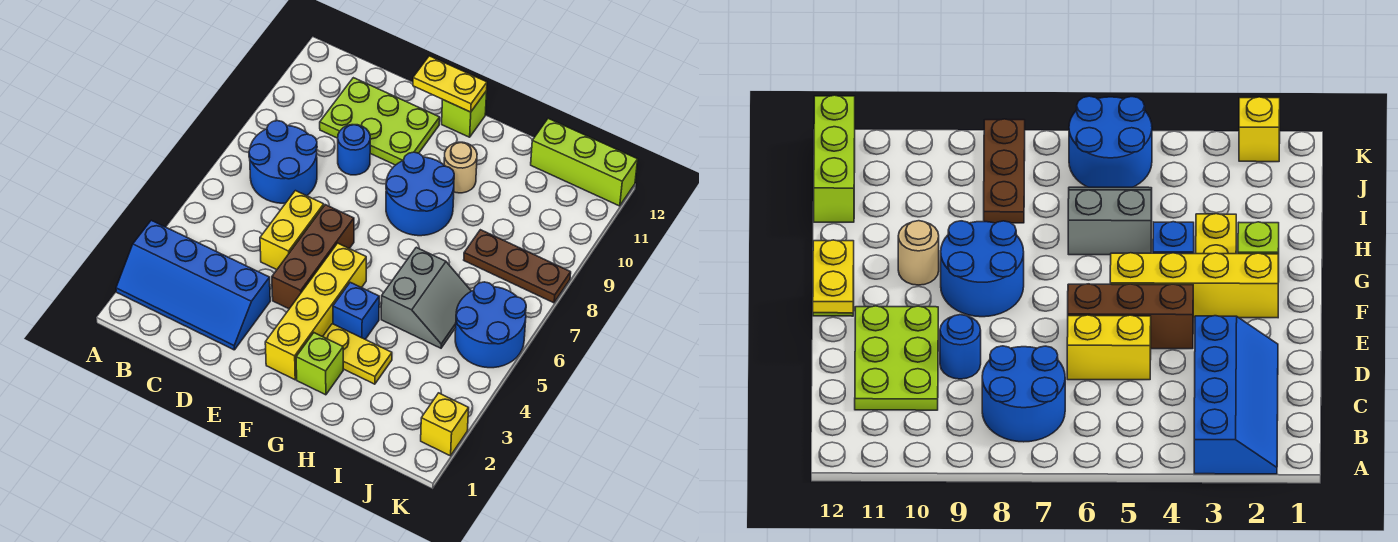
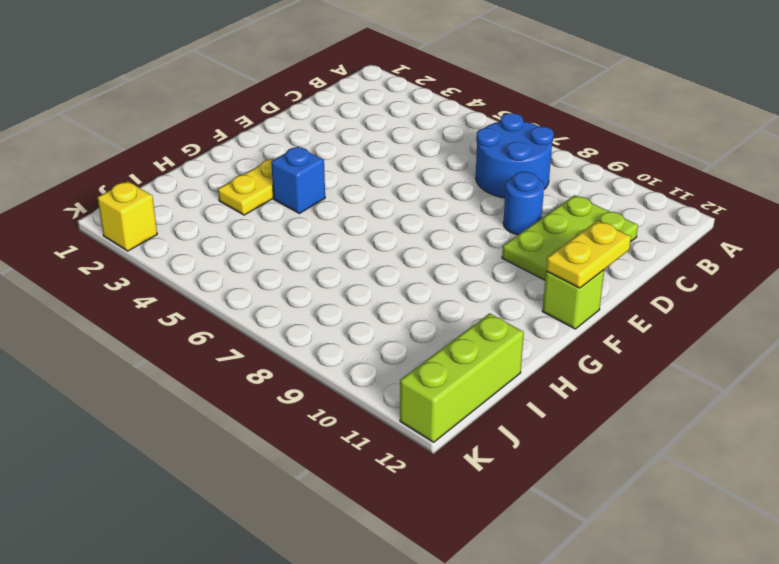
none -> blue slope A2:D3 level 1 top 3
none -> yellow brick D5:D6 level 1
none -> brown brick E4:E6 level 1

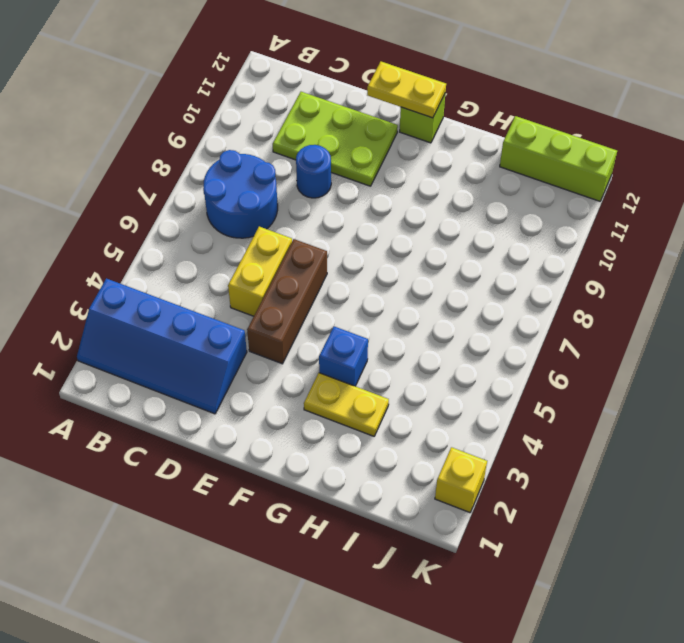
none -> yellow brick F2:F5 level 1
none -> blue round brick F8:G9 level 1
none -> lime brick G2 level 1

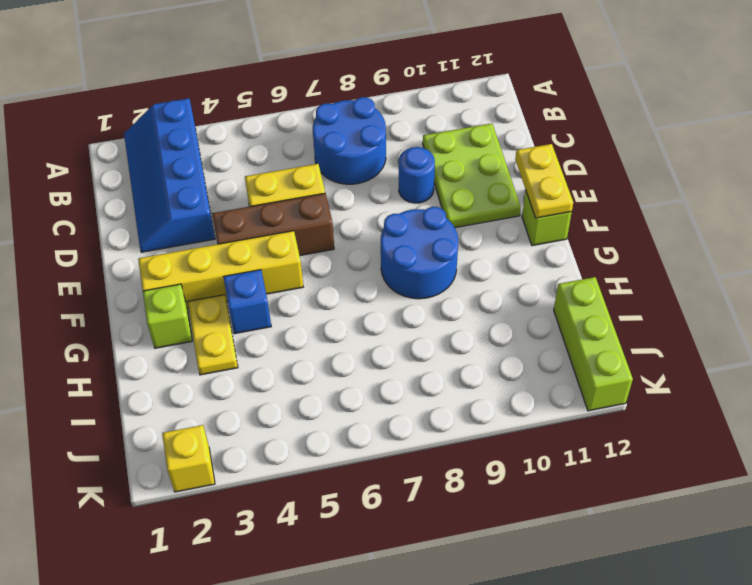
none -> tan round brick G10 level 1
none -> grey slope H5:I6 level 1 top H
none -> brown plate I8:K8 level 1

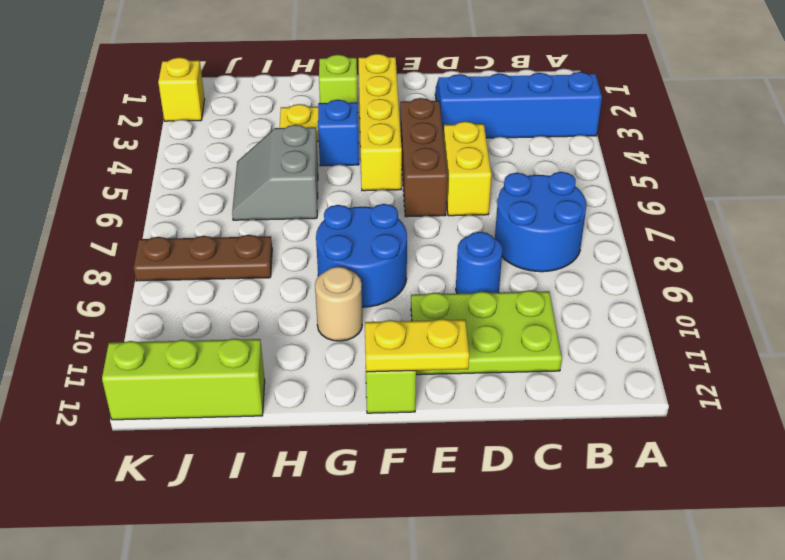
none -> blue round brick J5:K6 level 1

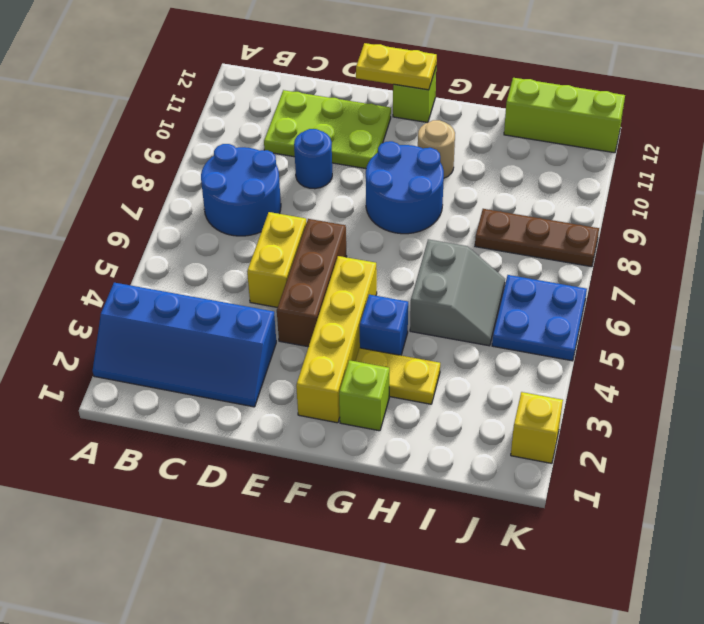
blue plate J5:K6 level 1 -> blue round brick J5:K6 level 1

